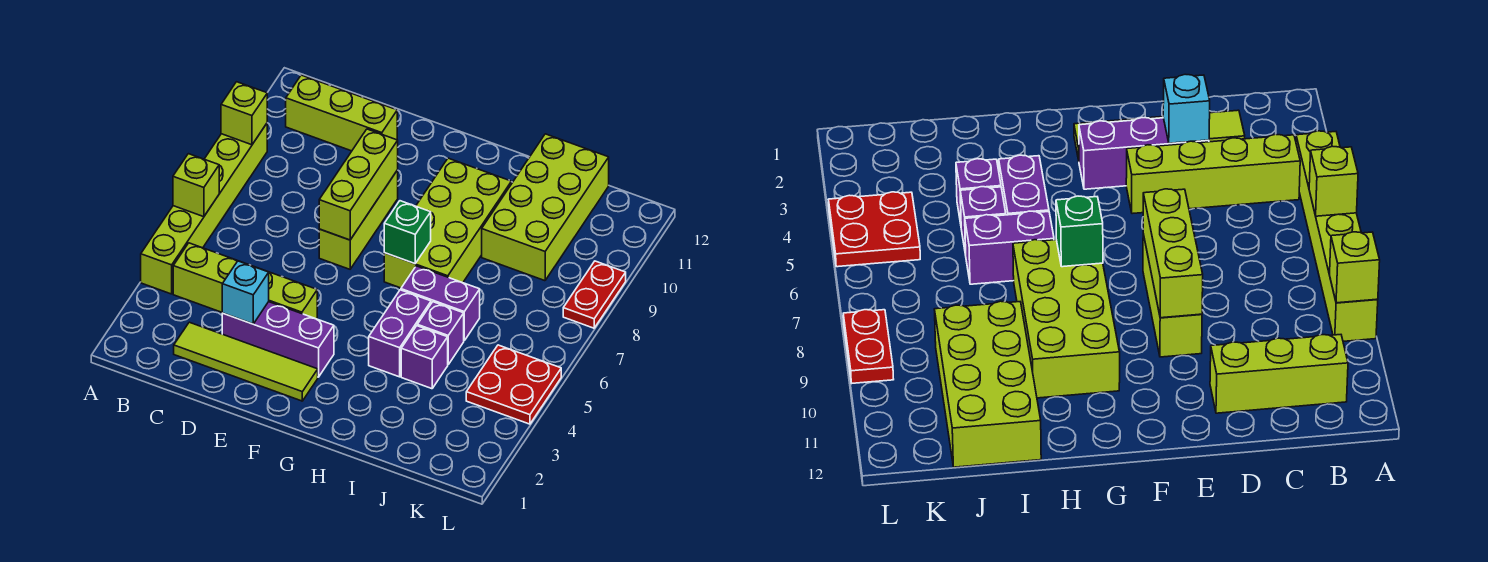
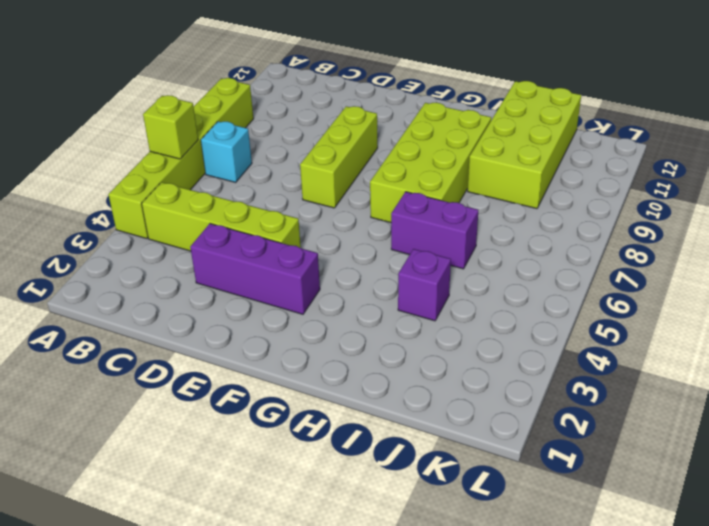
cyan brick B7 level 1 -> cyan brick D3 level 2
none -> lime brick B11:D11 level 1
none -> lime tile C2:F2 level 1
none -> purple brick H4:H5 level 1

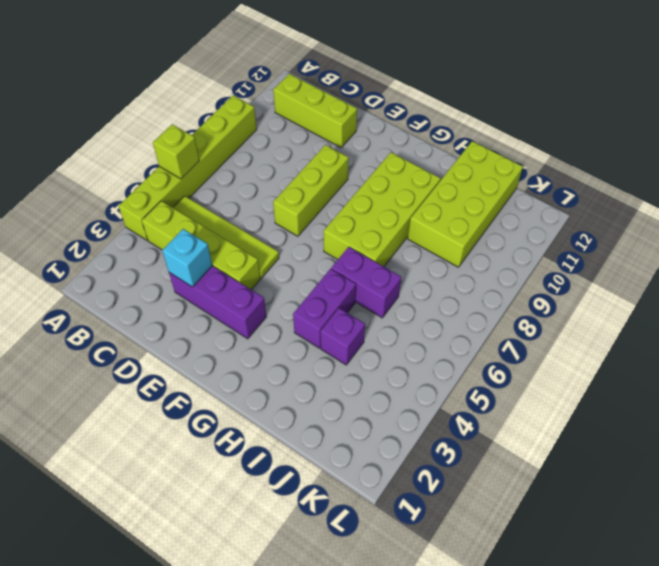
lime tile B5:E5 level 1 -> lime tile C2:F2 level 1
none -> purple brick I5 level 1
none -> red plate K4:L5 level 1
none -> red plate L8:L9 level 1

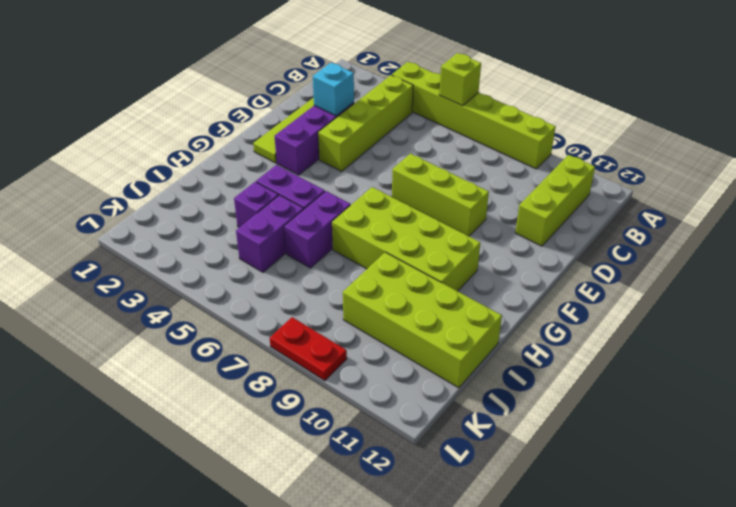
purple brick I5:J5 level 1 -> purple brick I5 level 1
none -> red plate K4:L5 level 1
none -> lime brick A9 level 2
none -> lime brick E7:E9 level 2

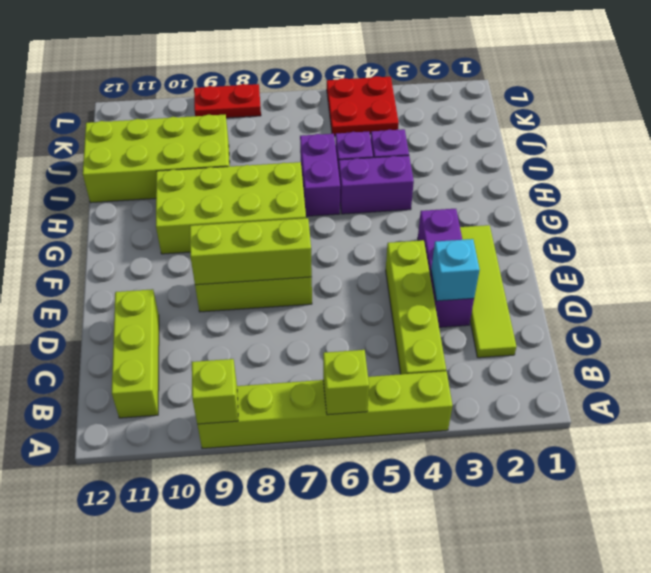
none -> green brick G7 level 2

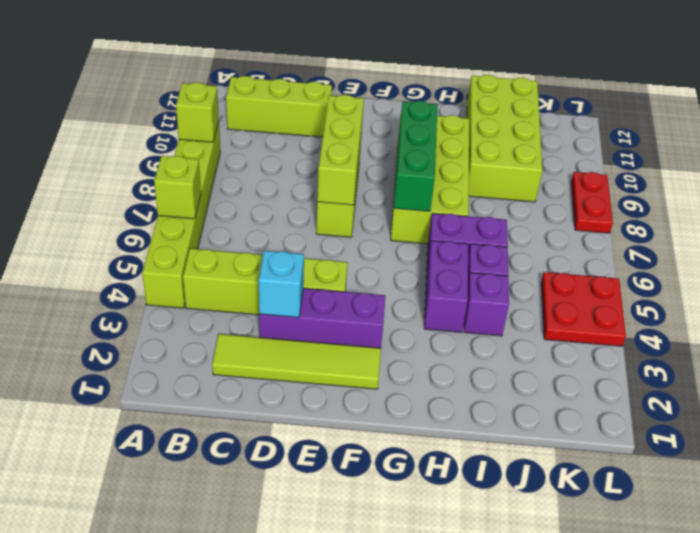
green brick G7:G9 level 2 -> green brick G7 level 2

